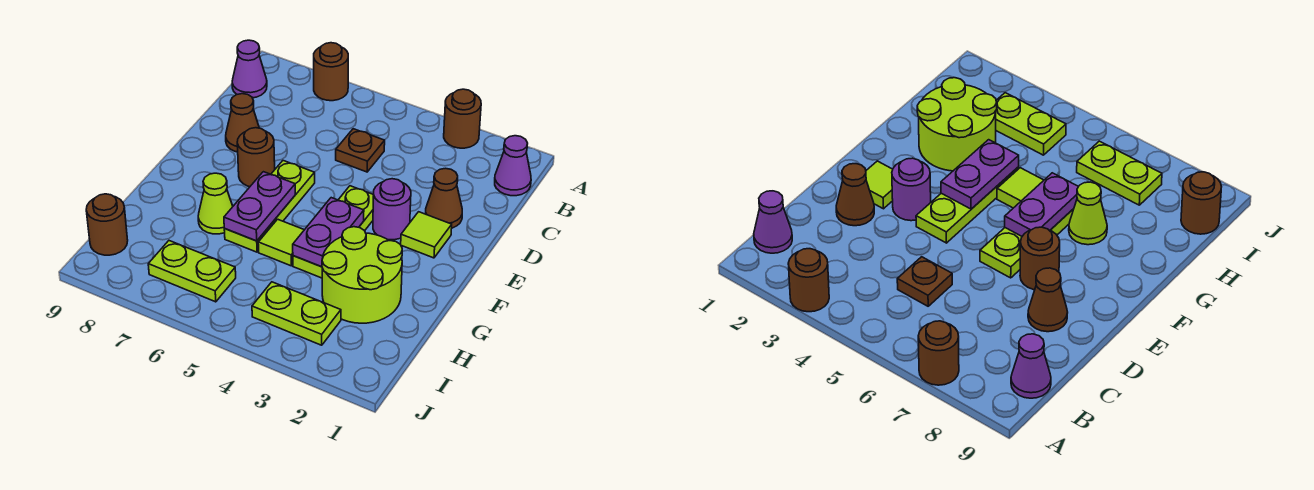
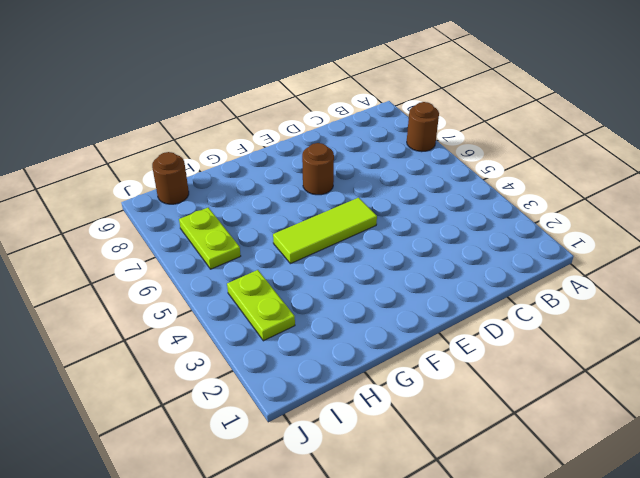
lime tile E5:G5 level 1 -> lime tile G5 level 1
none -> brown round brick A3 level 1
none -> purple cone B1 level 1
none -> purple cone B9 level 1

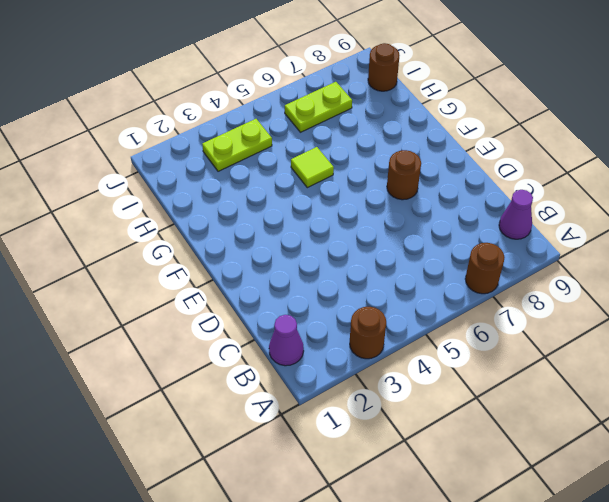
none -> brown plate C5 level 1
none -> brown cone D2 level 1
none -> brown cone D8 level 1

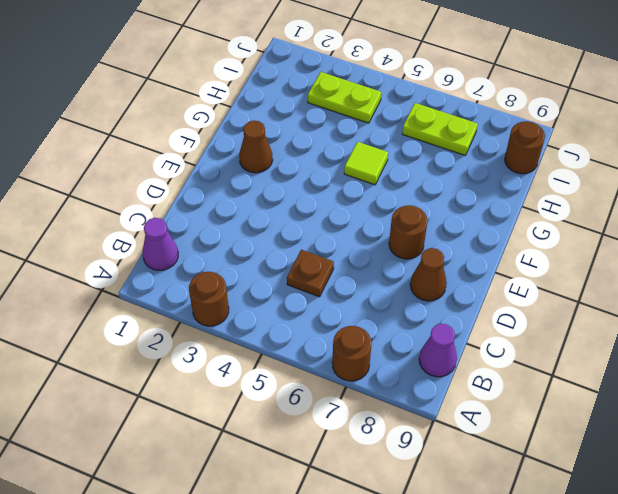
brown cone F2 level 1 -> brown cone D2 level 1
none -> lime tile E2 level 1
none -> purple round brick E3 level 1
none -> lime plate E4:G4 level 1

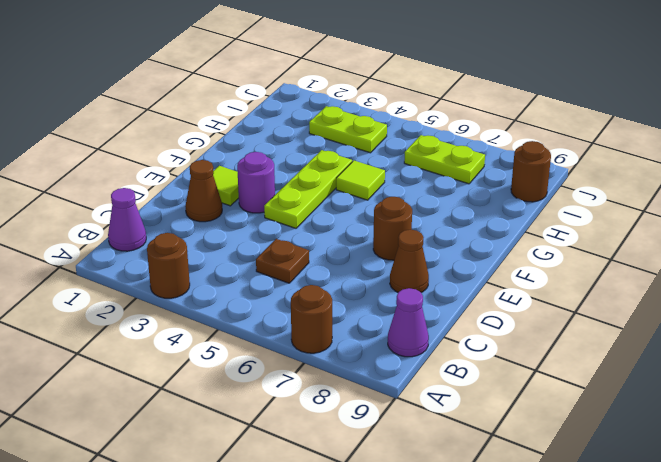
none -> lime plate E6:G6 level 1
none -> lime round brick G2:H3 level 1
none -> lime cone G7 level 1

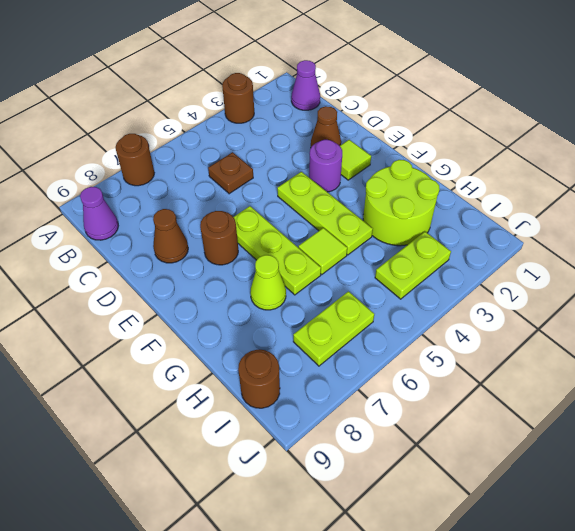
none -> purple plate F4:G4 level 2
none -> purple plate F6:G6 level 2

